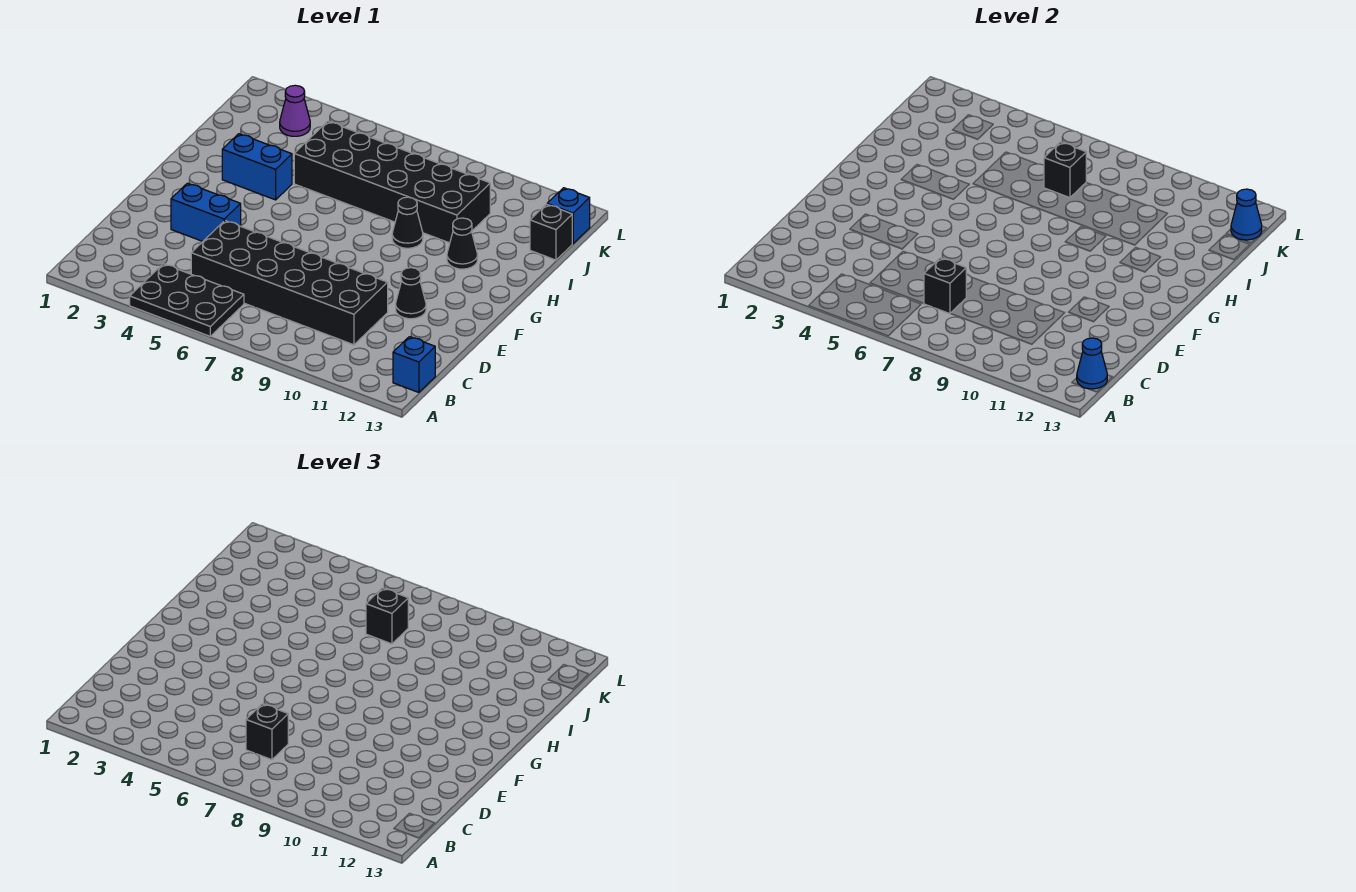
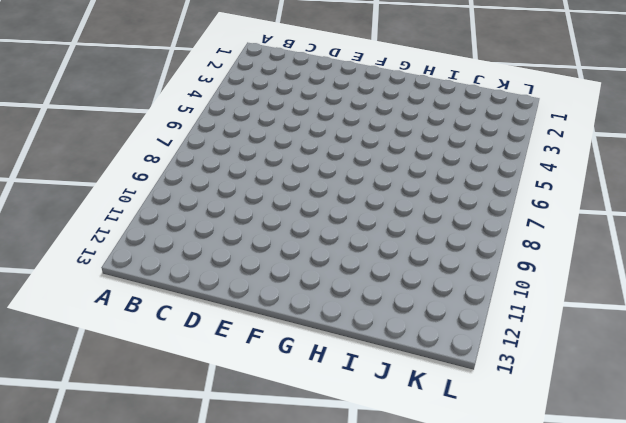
none -> black plate A4:B6 level 1
none -> blue brick B13 level 1
none -> black brick C5:D10 level 1

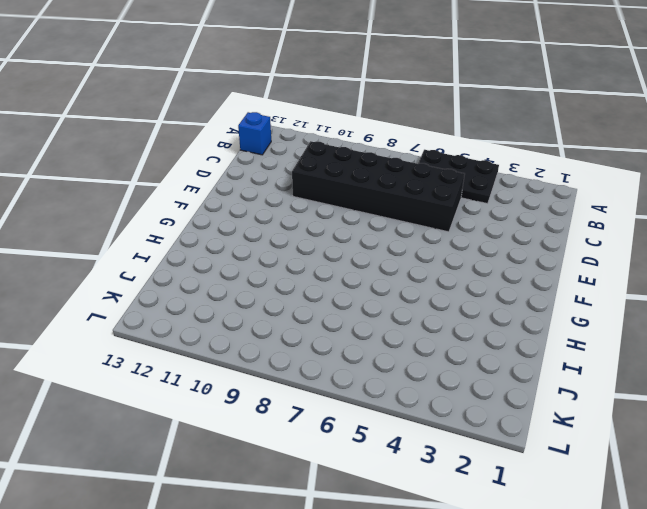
none -> blue brick E3:E4 level 1
none -> black cone E11 level 1
none -> blue brick H3:H4 level 1

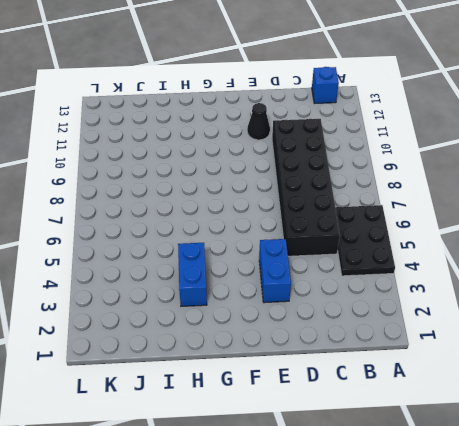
none -> black cone H9 level 1
none -> black cone H11 level 1
none -> black brick I5:J10 level 1

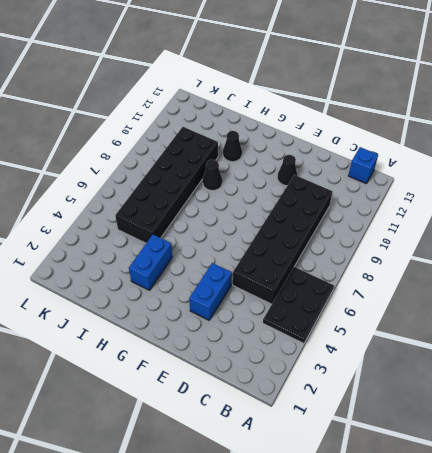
none -> black brick J13 level 1
none -> purple cone K3 level 1
none -> blue brick K13 level 1

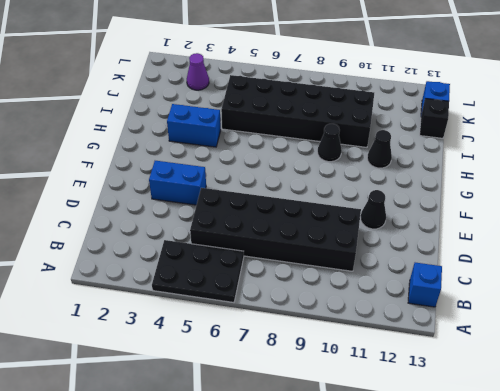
none -> blue cone B13 level 2
none -> black brick C7 level 2
none -> black brick J7 level 2

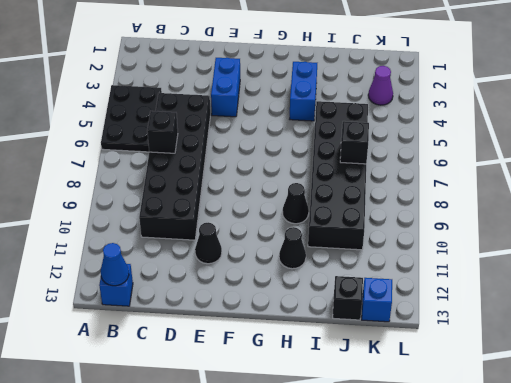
none -> blue cone K13 level 2
none -> black brick C7 level 3
none -> black brick J7 level 3

